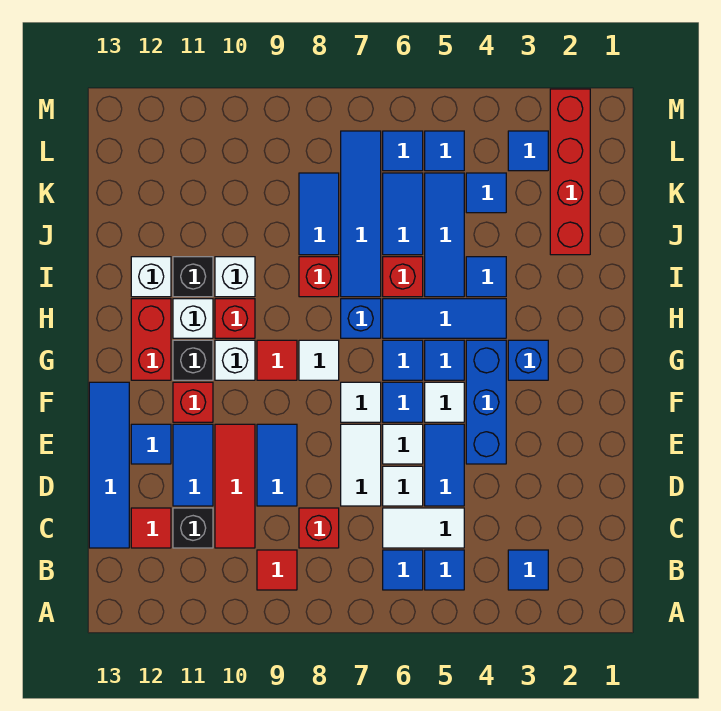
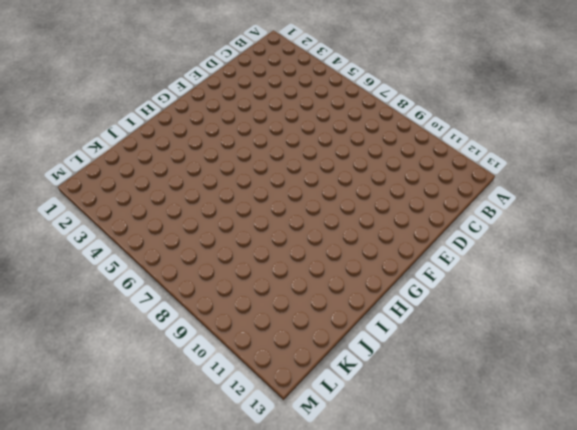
none -> blue tile B3 level 1
none -> blue tile B5 level 1
none -> blue tile B6 level 1
none -> red tile B9 level 1

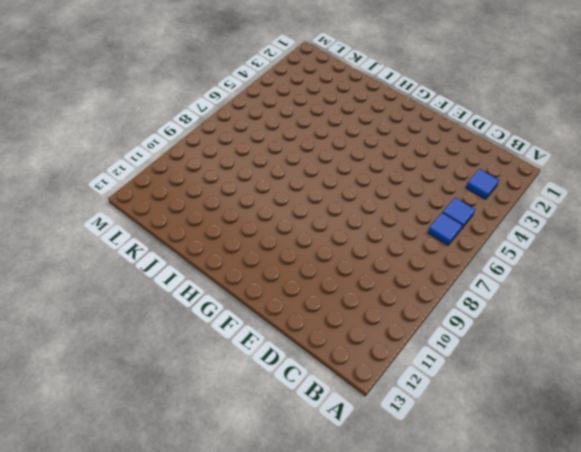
none -> red tile B9 level 1
none -> white tile C5:C6 level 1
none -> red brick C8 level 1
none -> red tile C10:E10 level 1

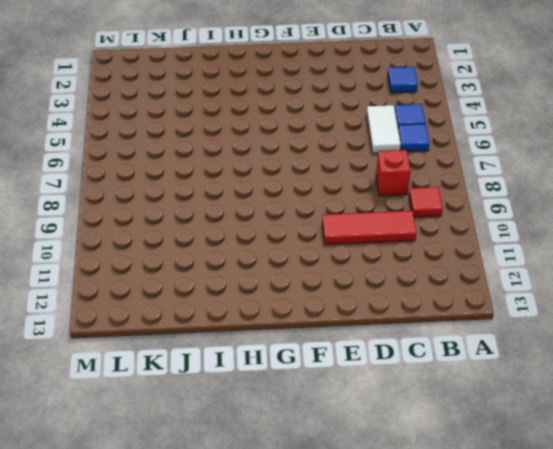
none -> black brick C11 level 1
none -> red tile C12 level 1
none -> blue tile C13:F13 level 1
none -> blue tile D5:E5 level 1

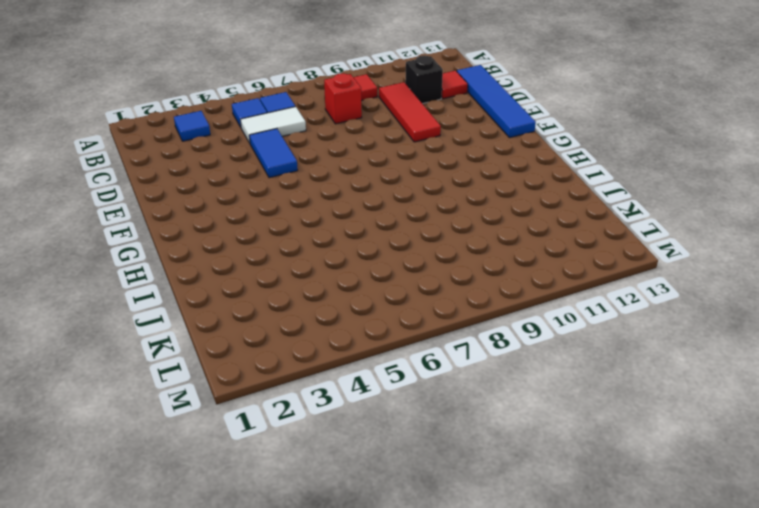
none -> white tile D6 level 1
none -> white tile D7:E7 level 1
none -> blue tile D9:E9 level 1
none -> blue tile D11:E11 level 1

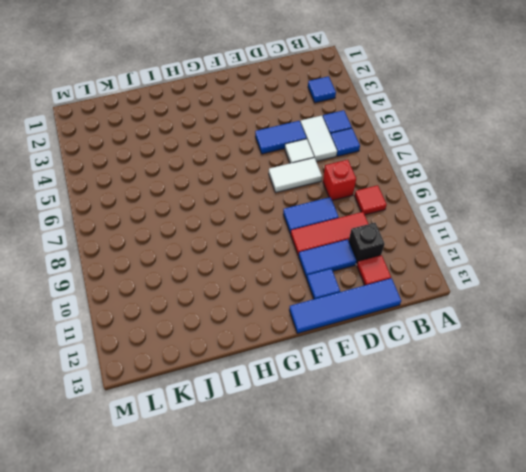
none -> blue brick E4:G4 level 1
none -> white tile E6 level 1
none -> white tile F5 level 1
none -> blue tile F6 level 1

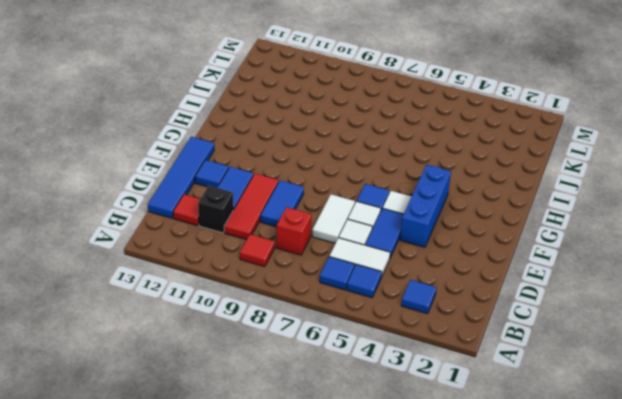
none -> white tile F7 level 1
none -> red brick F11 level 1
none -> blue brick G3 level 1
none -> blue tile G5 level 1

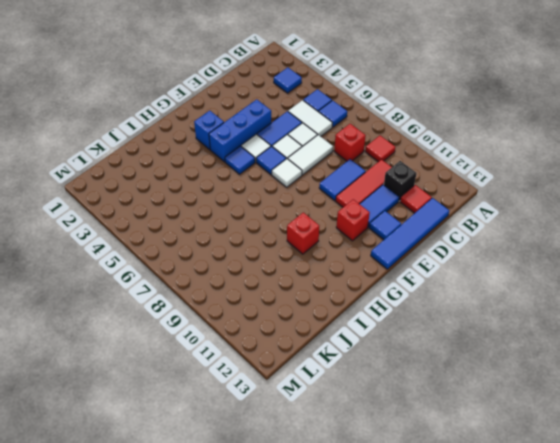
none -> blue tile G6 level 1
none -> white tile G8 level 1
none -> red tile G9 level 1
none -> white brick G10 level 1

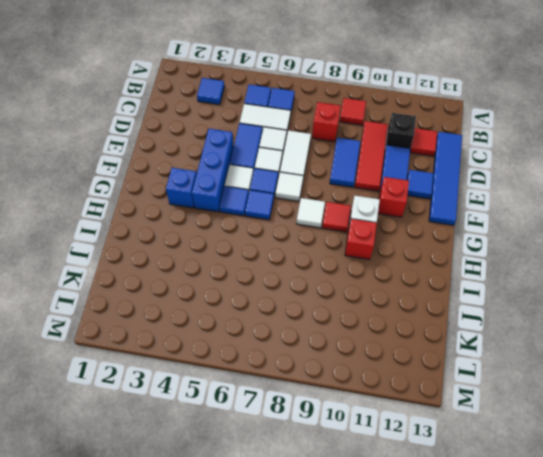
none -> black brick G11 level 1
none -> red brick G12:H12 level 1
none -> blue tile H4:H6 level 1
none -> blue brick H7 level 1

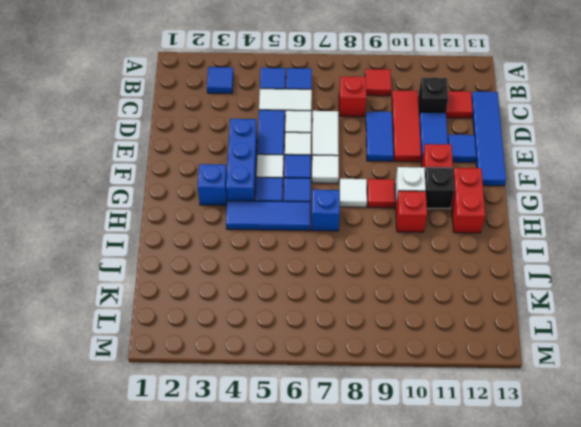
none -> white brick H11 level 1
none -> blue tile I4 level 1
none -> blue tile I5:K5 level 1
none -> red brick I6 level 1

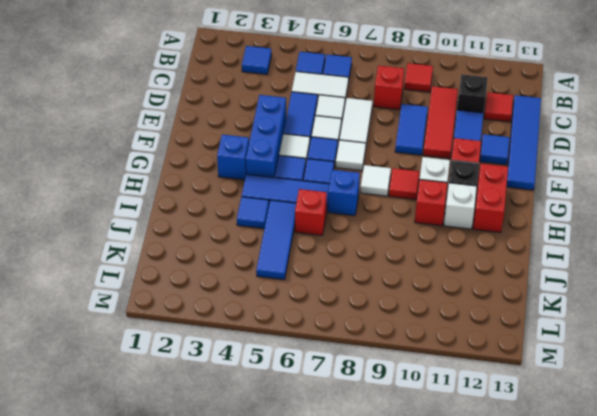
none -> blue tile I7:L7 level 1
none -> red brick I8 level 1
none -> white brick I10 level 1
none -> black brick I11 level 1

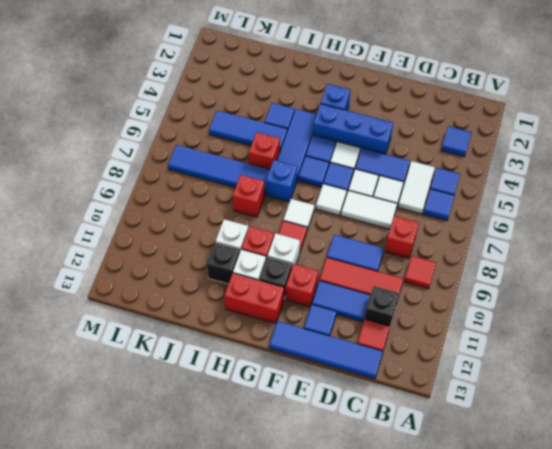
none -> white brick I12 level 1
none -> red brick J2:M2 level 1
none -> blue tile J6:K6 level 1
none -> blue tile J8:K8 level 1

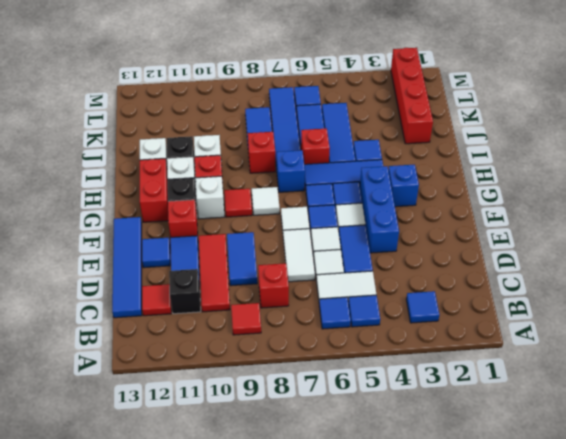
none -> blue tile K4 level 1
none -> blue tile L3 level 1
none -> blue tile L5 level 1

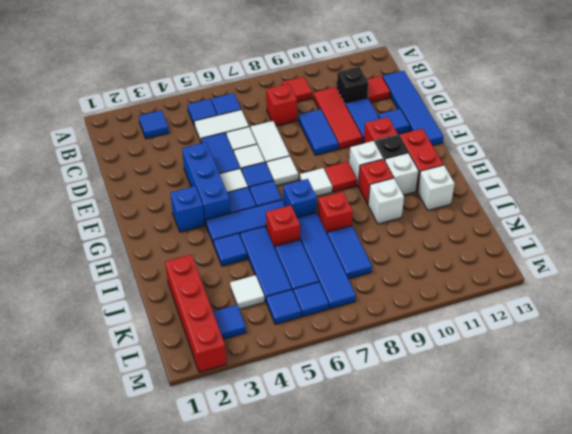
white tile K4 level 1 -> blue tile K4 level 1
none -> black brick I11 level 1

